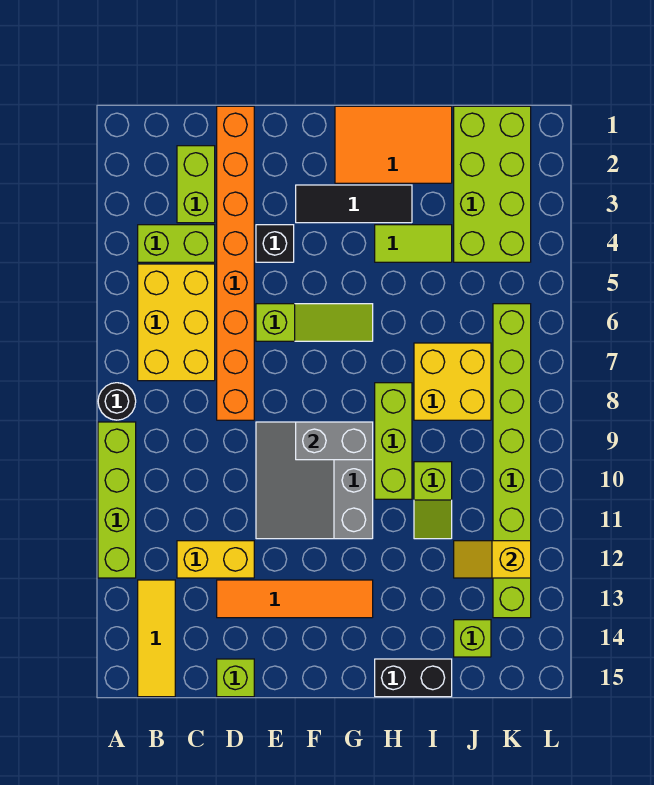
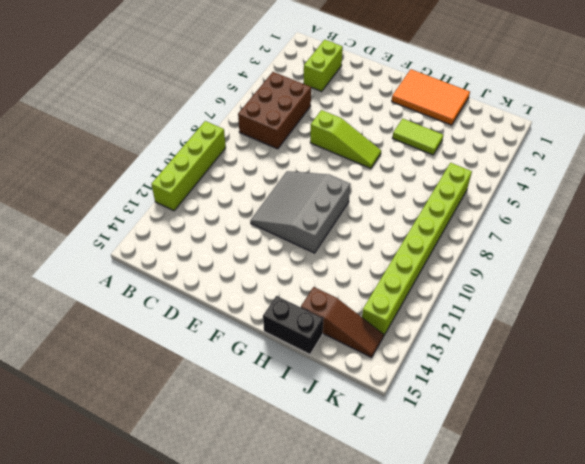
brown brick B5:C7 level 1 -> yellow brick B5:C7 level 1
brown slope I14:K14 level 1 top I -> lime brick J14 level 1
none -> black round brick A8 level 1
none -> lime brick B4:C4 level 1
none -> yellow tile B13:B15 level 1

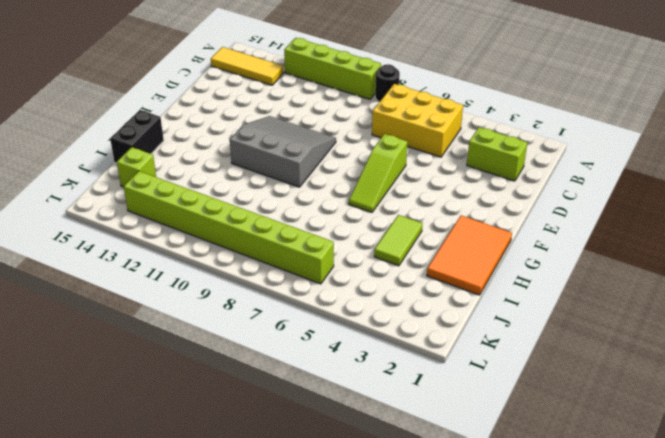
none -> lime brick B4:C4 level 1
none -> yellow brick C12:D12 level 1
none -> orange brick D1:D8 level 1

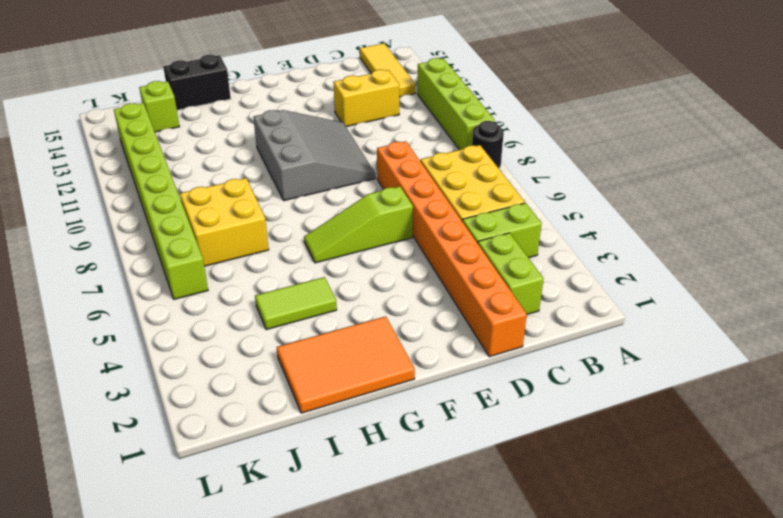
none -> orange tile D13:G13 level 1
none -> lime brick D15 level 1
none -> black brick E4 level 1

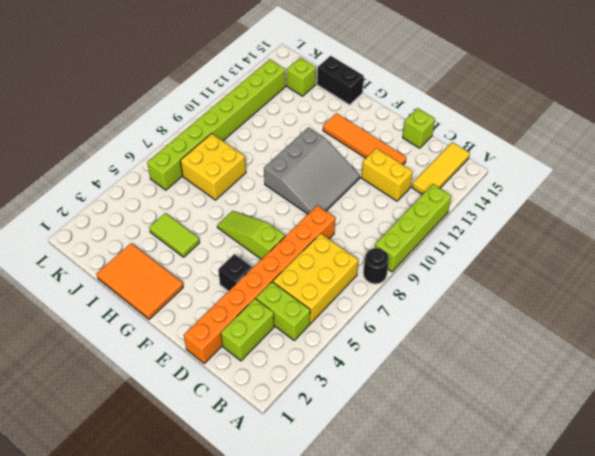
none -> black tile F3:H3 level 1
none -> lime brick H8:H10 level 1
none -> lime slope I10:I11 level 1 top 10

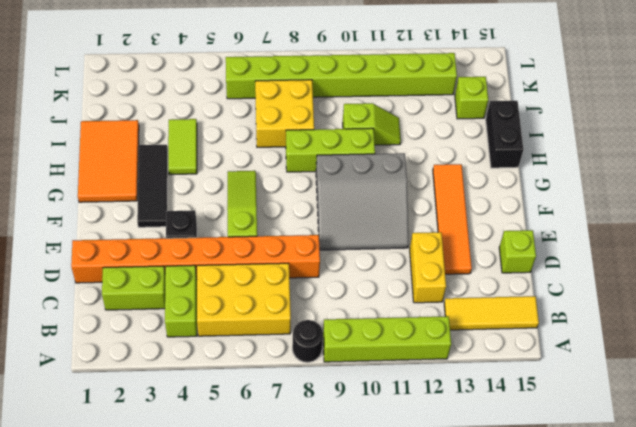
none -> lime brick J1:K4 level 1
none -> grey brick F9:G9 level 2
none -> yellow slope J12:K12 level 2 top K

